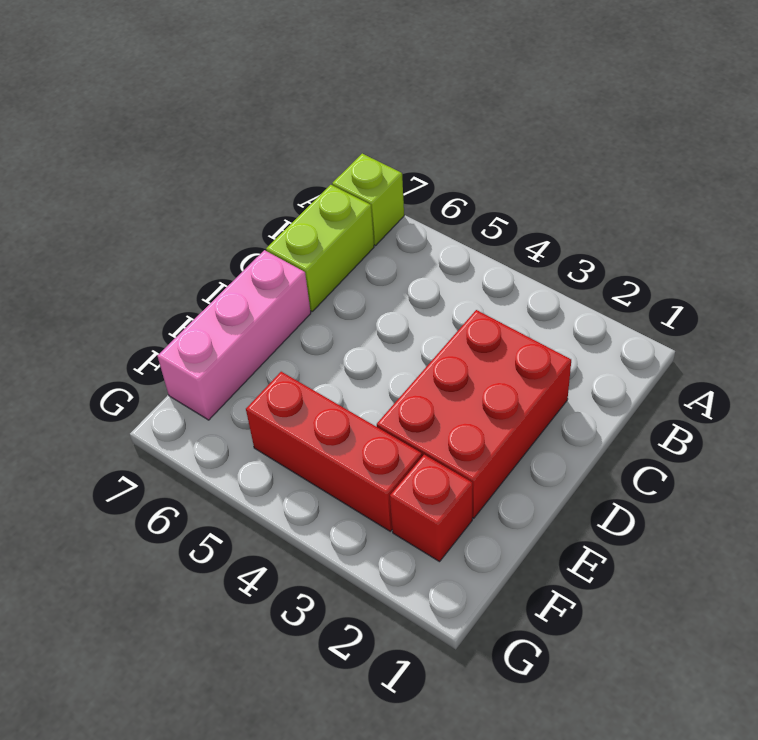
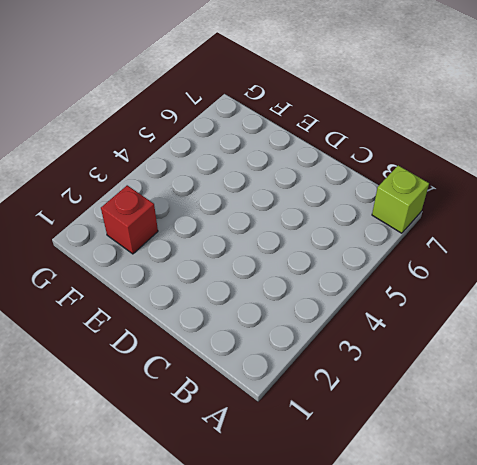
none -> lime brick B7:C7 level 1
none -> red brick C2:E3 level 1

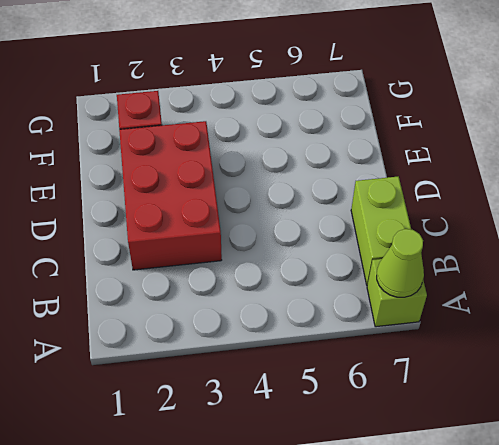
lime cone A7 level 2 -> none
none -> pink brick D7:F7 level 1
none -> red brick F3:F5 level 1

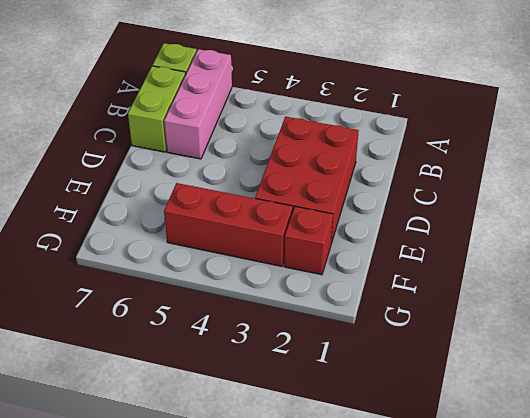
pink brick A6:C6 level 1 -> pink brick D7:F7 level 1

